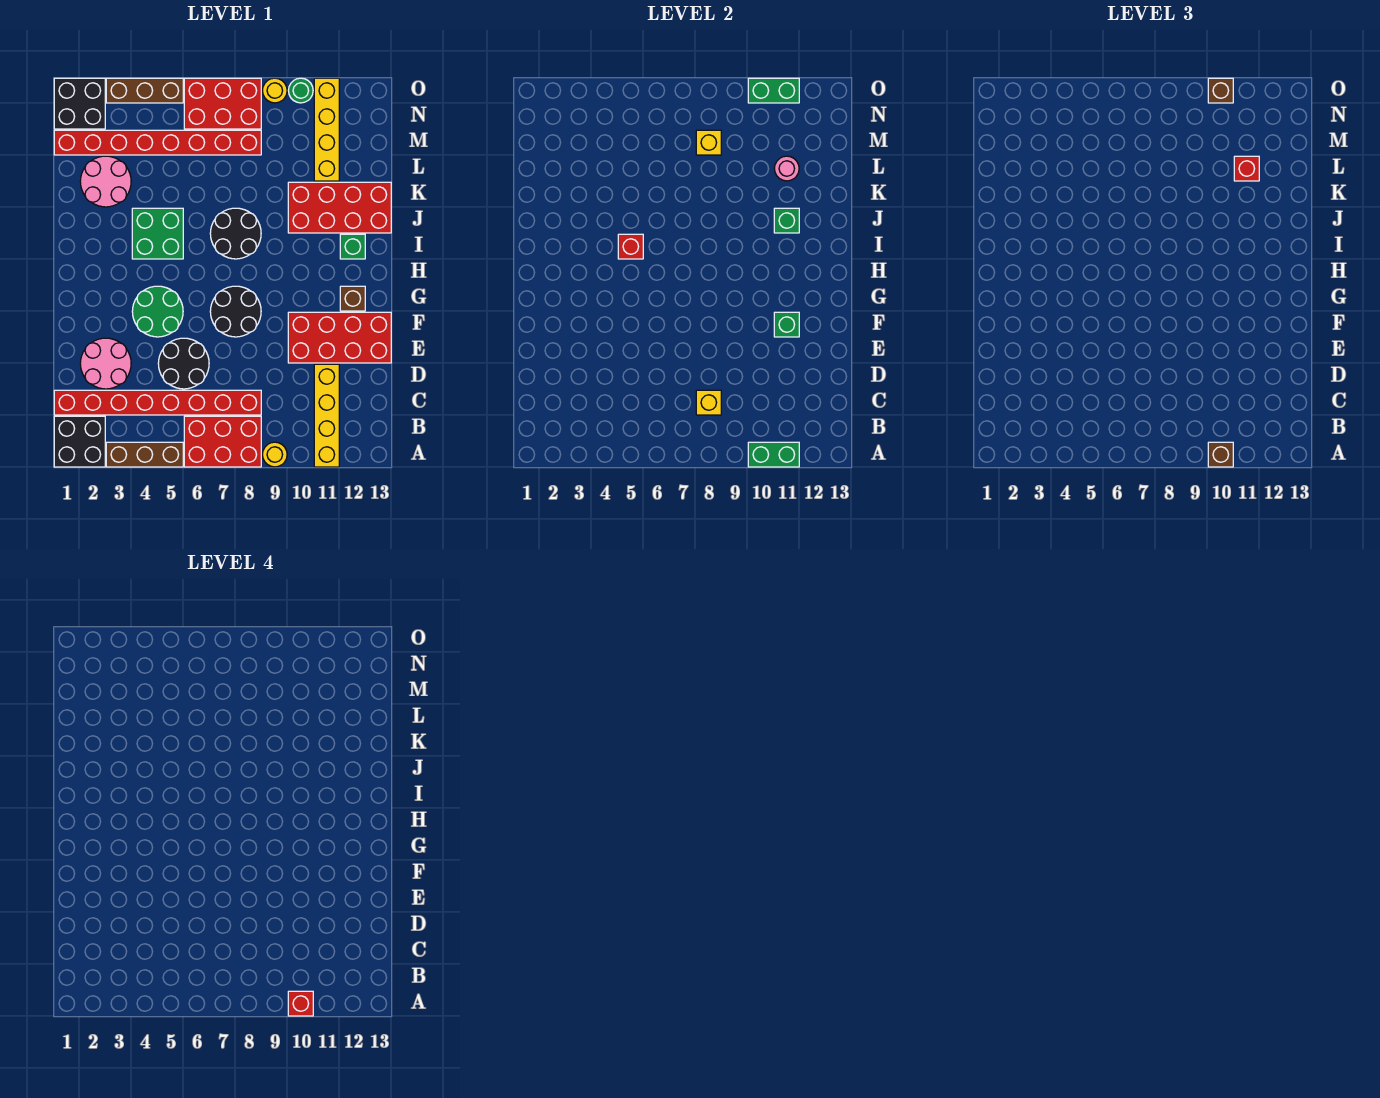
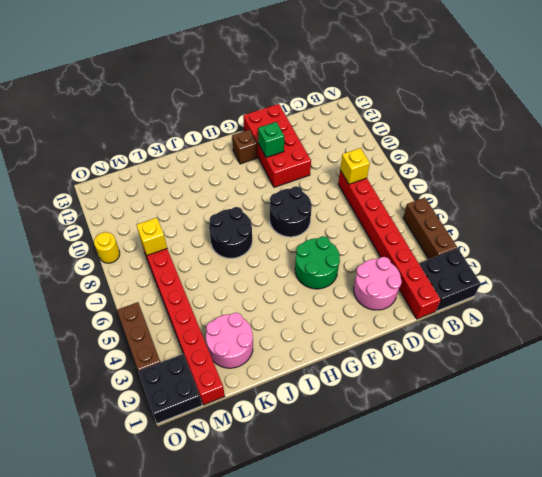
none -> red brick A6:B8 level 1
none -> yellow round brick A9 level 1
none -> yellow brick A11:D11 level 1
none -> black round brick D5:E6 level 1

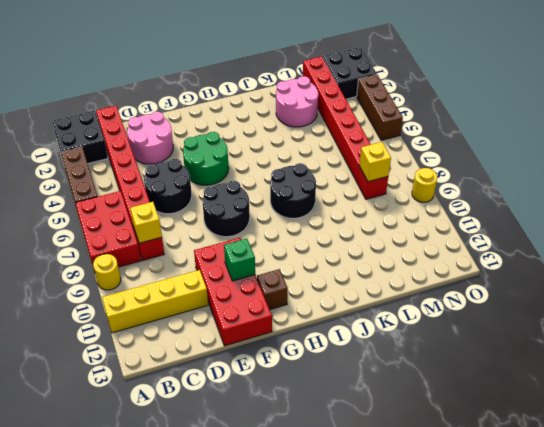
none -> green brick I4:J5 level 1
none -> green brick I12 level 1
none -> red brick J10:K13 level 1
none -> yellow brick L11:O11 level 1

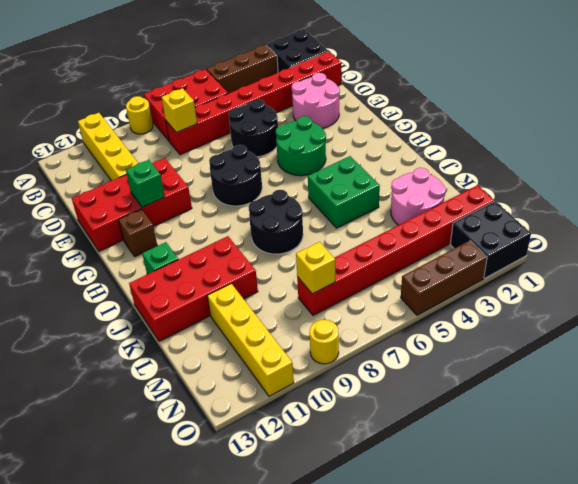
none -> red brick N6:O8 level 1
none -> green round brick O10 level 1
none -> green brick A10:A11 level 2
none -> red brick I5 level 2

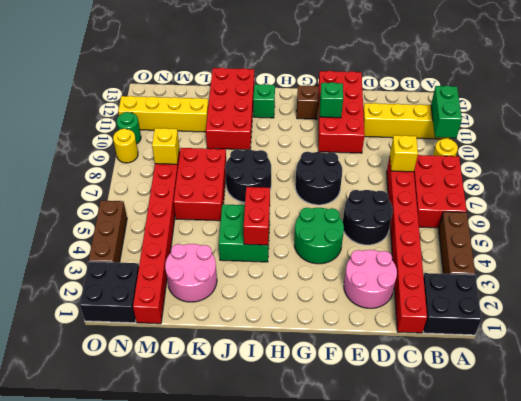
red brick I4:I5 level 2 -> red brick I5 level 2
red brick K6:L8 level 1 -> red brick N6:O8 level 1
none -> green brick J11 level 2
none -> pink round brick L11 level 2
none -> green brick O10:O11 level 2
none -> brown brick A10 level 3

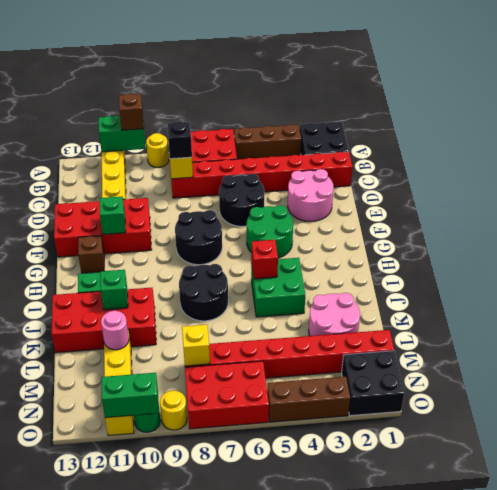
black brick C8 level 3 -> none
none -> red brick L11 level 3
none -> brown brick O10 level 3
none -> red brick A10 level 4

